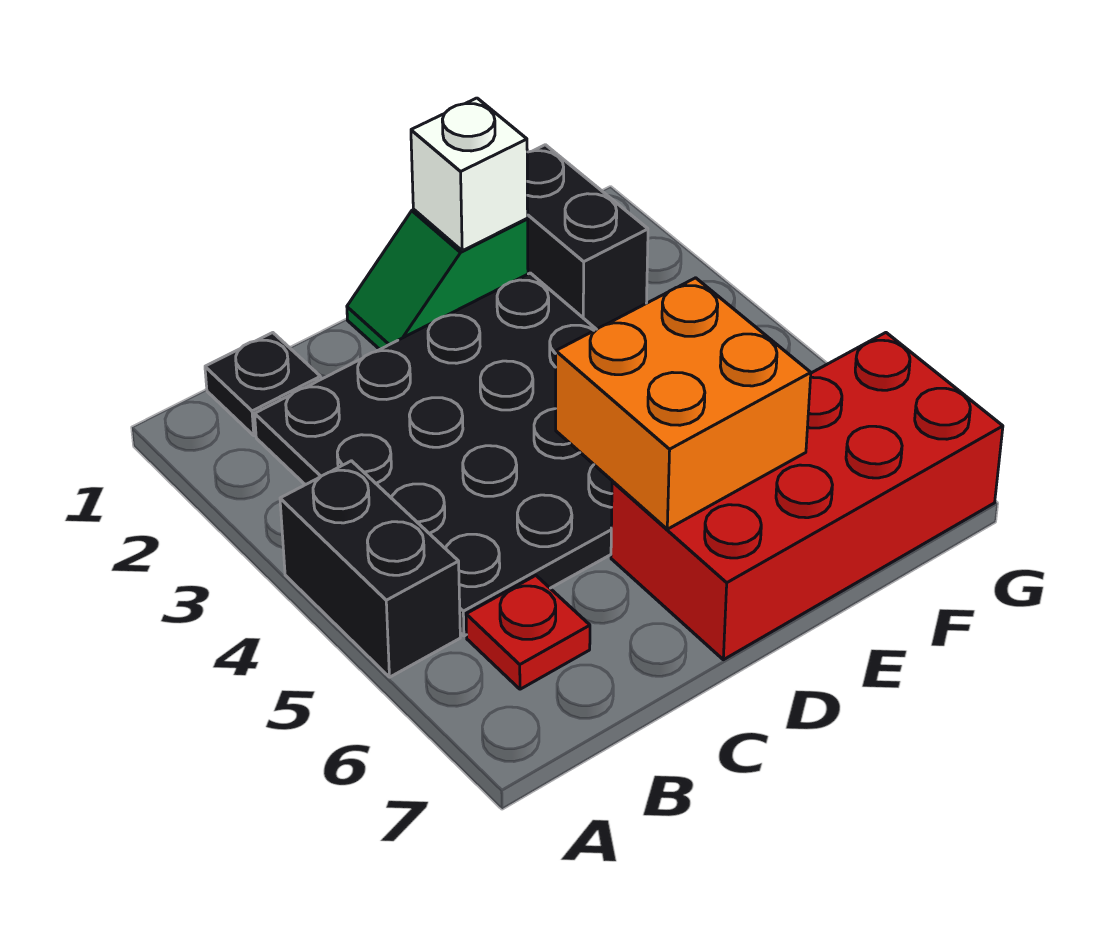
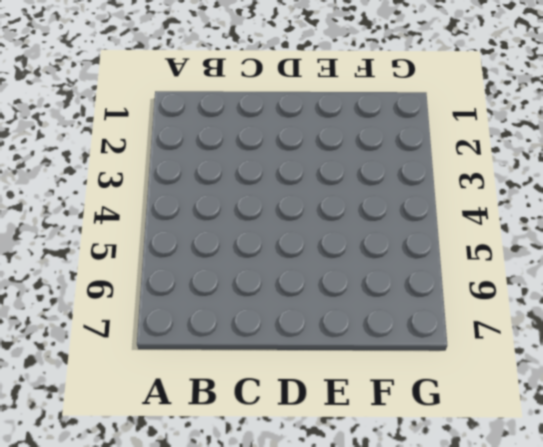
none -> black brick A4:A5 level 1
none -> black plate B1 level 1

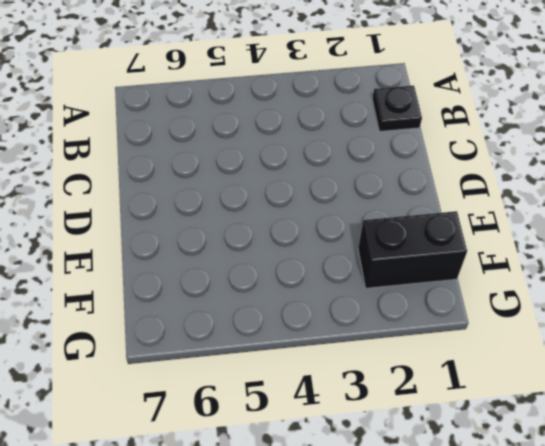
none -> black brick A4:A5 level 1
none -> black plate B2:E5 level 1

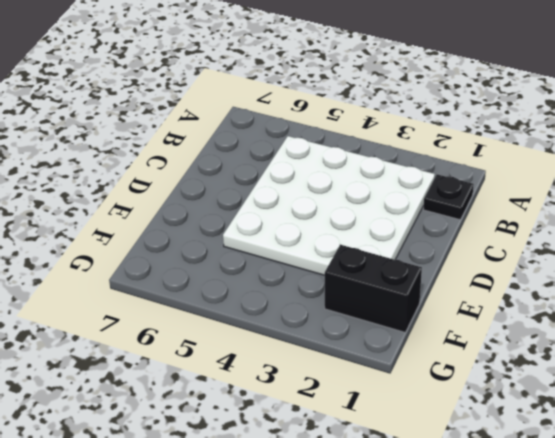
white plate B2:E5 level 1 -> black plate B2:E5 level 1
none -> black brick A4:A5 level 1
none -> red plate B6 level 1

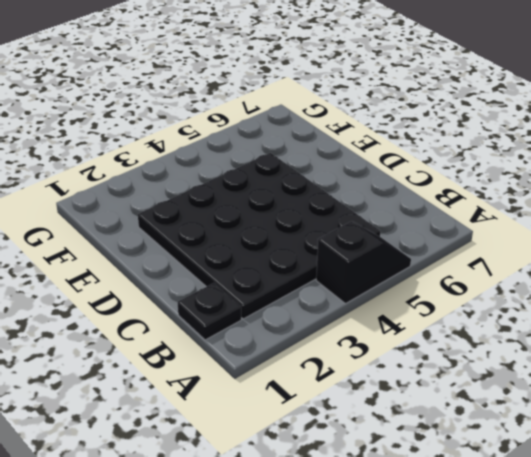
black slope A4:A5 level 1 top 4 -> black brick A4:A5 level 1
none -> red plate B6 level 1
none -> green slope D1:E1 level 1 top E

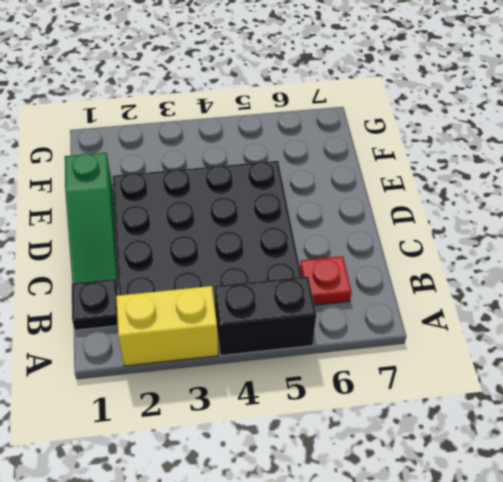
yellow brick A2:A3 level 1 -> none
green slope C1:E1 level 1 top E -> green slope D1:E1 level 1 top E
none -> red brick D6:G7 level 1
none -> black brick F1:F2 level 1

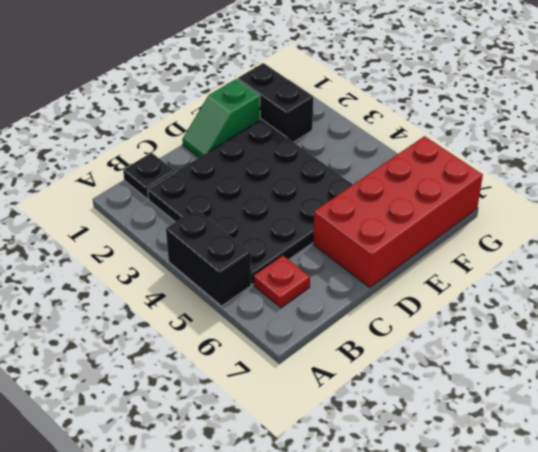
none -> orange brick D5:E6 level 2
none -> white brick E1 level 2

